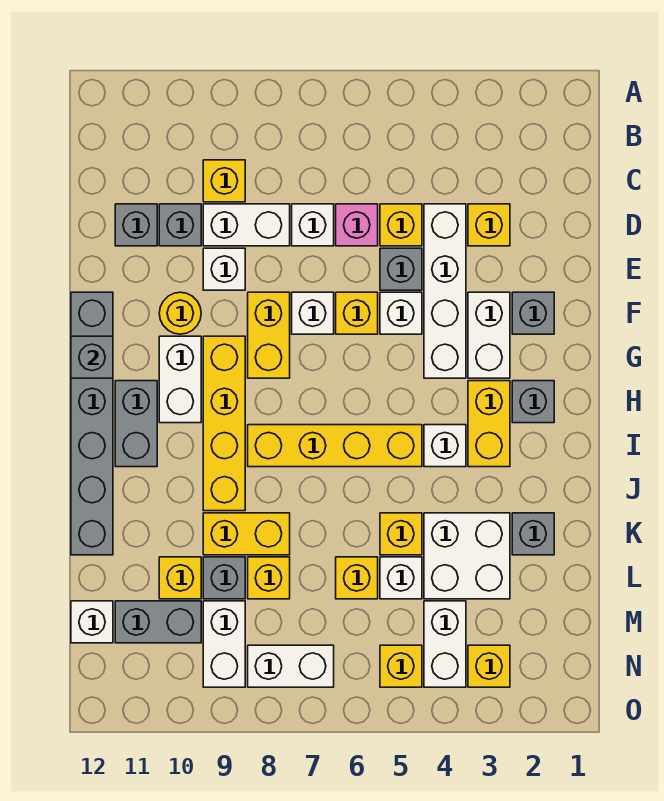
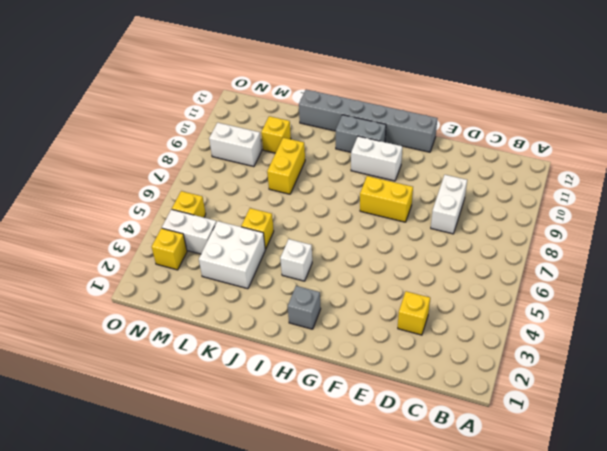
none -> yellow brick C9 level 1
none -> white brick D4:G4 level 1
none -> yellow brick D5 level 1
none -> pink brick D6 level 1

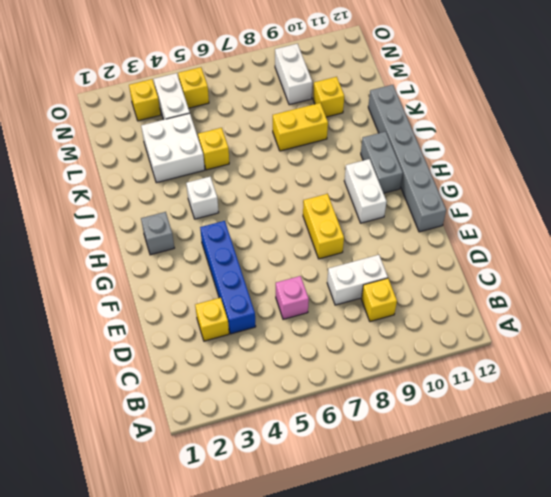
blue brick D4:G4 level 1 -> white brick D4:G4 level 1
none -> yellow brick D5 level 1
none -> white brick D7 level 1
none -> grey brick D10 level 1
none -> grey brick D11 level 1

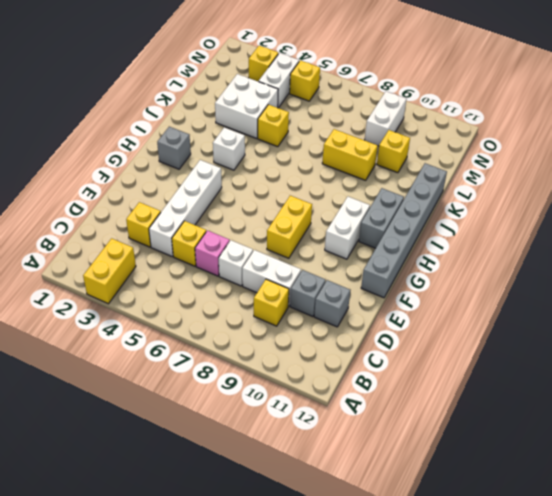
yellow brick A3:B3 level 1 -> yellow brick H3:I3 level 1
none -> grey brick E5 level 1
none -> white brick E9 level 1
none -> grey brick F2 level 1
none -> white brick F3:G3 level 1

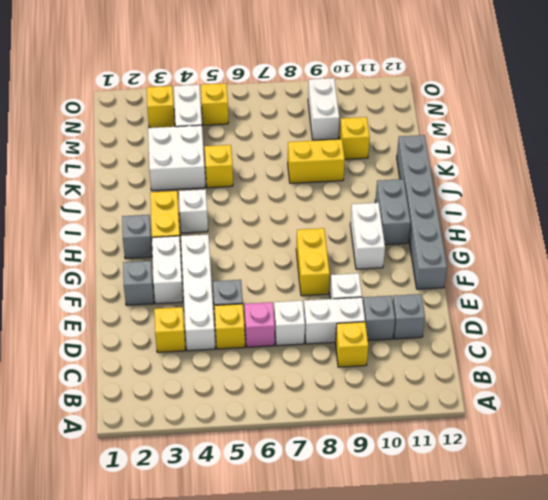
none -> white brick F5 level 1
none -> yellow brick F6 level 1
none -> white brick F7 level 1
none -> yellow round brick F10 level 1

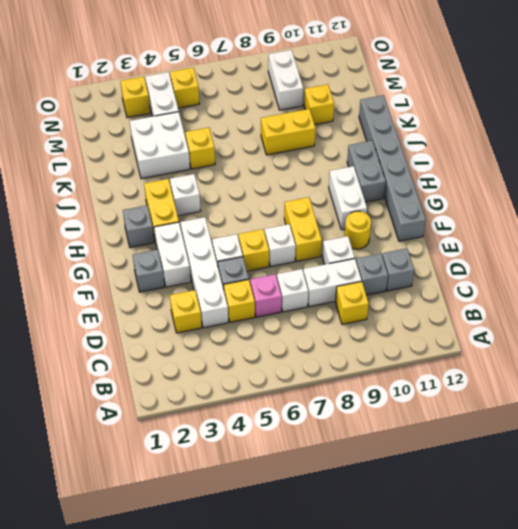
none -> yellow brick G9:J9 level 1
none -> yellow brick I5:I8 level 1
none -> grey brick K2 level 1
none -> white brick L5 level 1

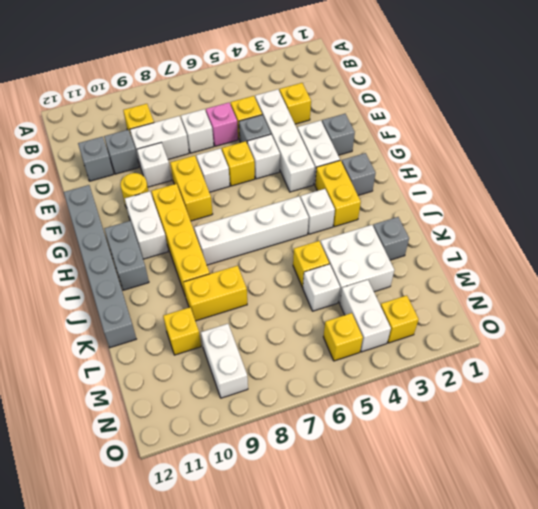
white brick I5:I8 level 1 -> yellow brick I5:I8 level 1
none -> yellow brick L6 level 1
none -> yellow brick L8 level 1
none -> grey brick L9 level 1
none -> grey brick M10:M11 level 1

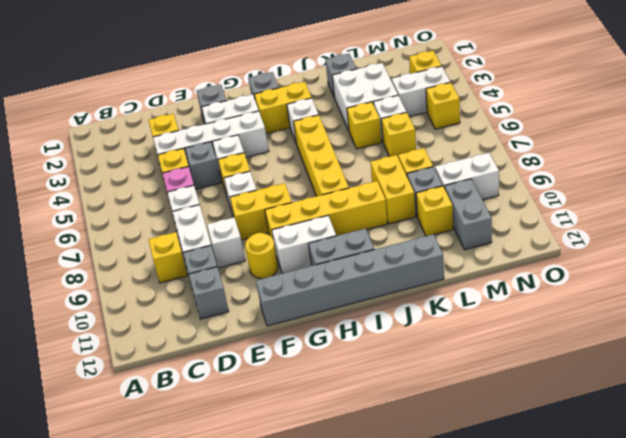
none -> white brick M12 level 1
none -> white brick N7:N8 level 1
none -> grey brick G12 level 2

